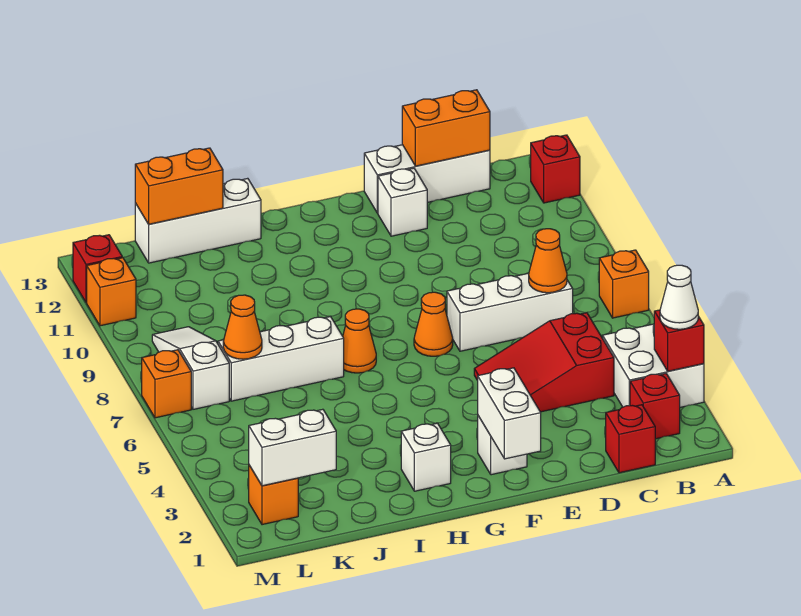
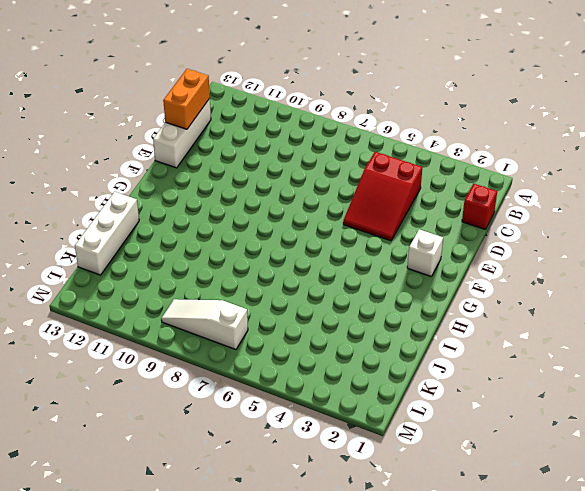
none -> white brick A3:B4 level 1
none -> orange brick A7 level 1
none -> red brick A12 level 1

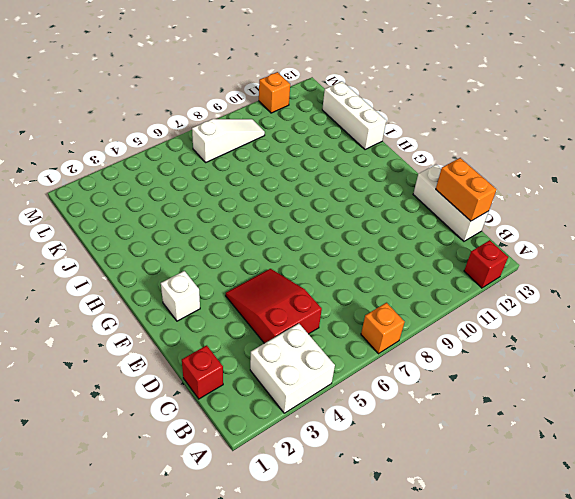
none -> red brick B2 level 1
none -> white brick C7:E7 level 1
none -> white brick E12 level 1

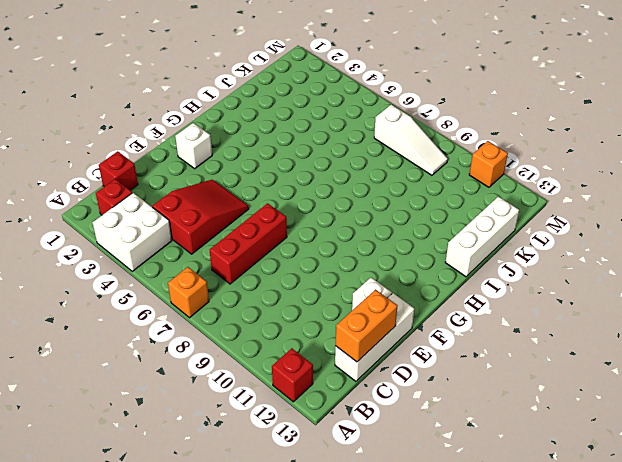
red brick C7:E7 level 1 -> white brick C7:E7 level 1
none -> orange cone F7 level 1
none -> white brick H2 level 1
none -> orange cone H7 level 1

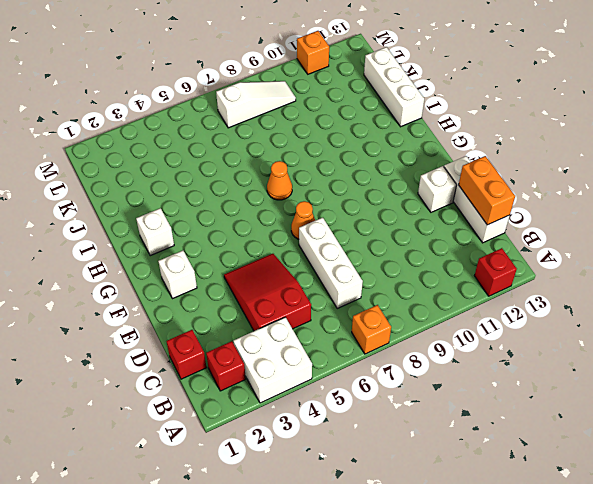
none -> white brick I7:K7 level 1
none -> orange brick L2 level 1
none -> orange brick M7 level 1

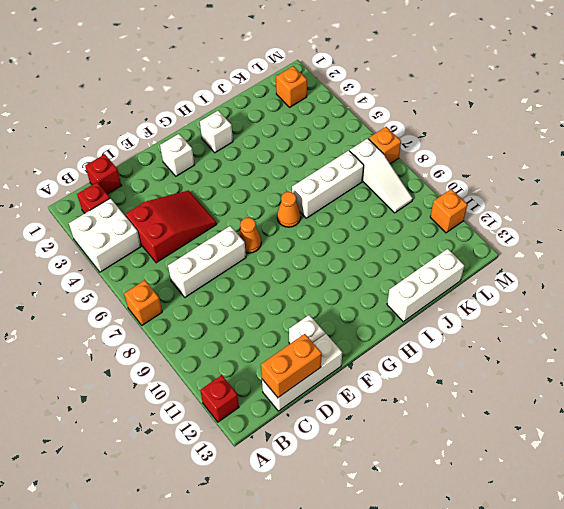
none -> red brick M12 level 1
none -> red brick A3 level 2
none -> orange cone C7 level 2

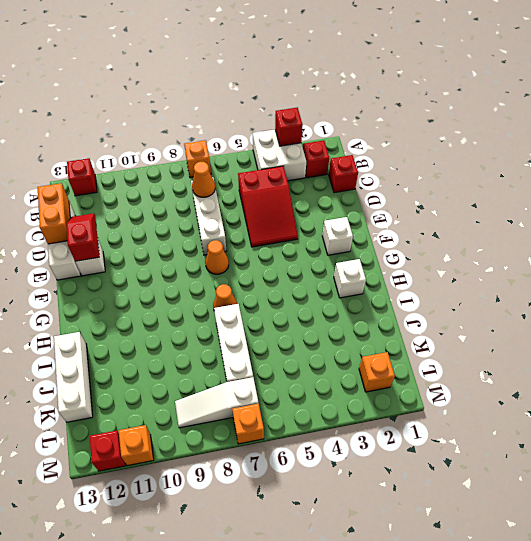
red slope D12:E12 level 2 top E -> none
none -> white brick F1:F2 level 2
none -> orange brick J13:K13 level 2
none -> white brick K2:L2 level 2

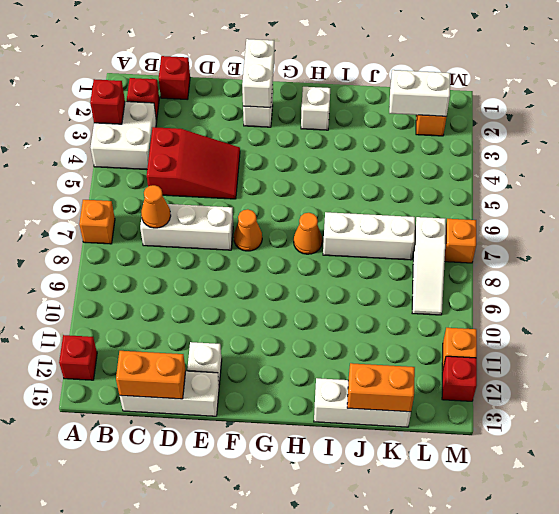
none -> orange cone K7 level 2
none -> white cone A3 level 3

